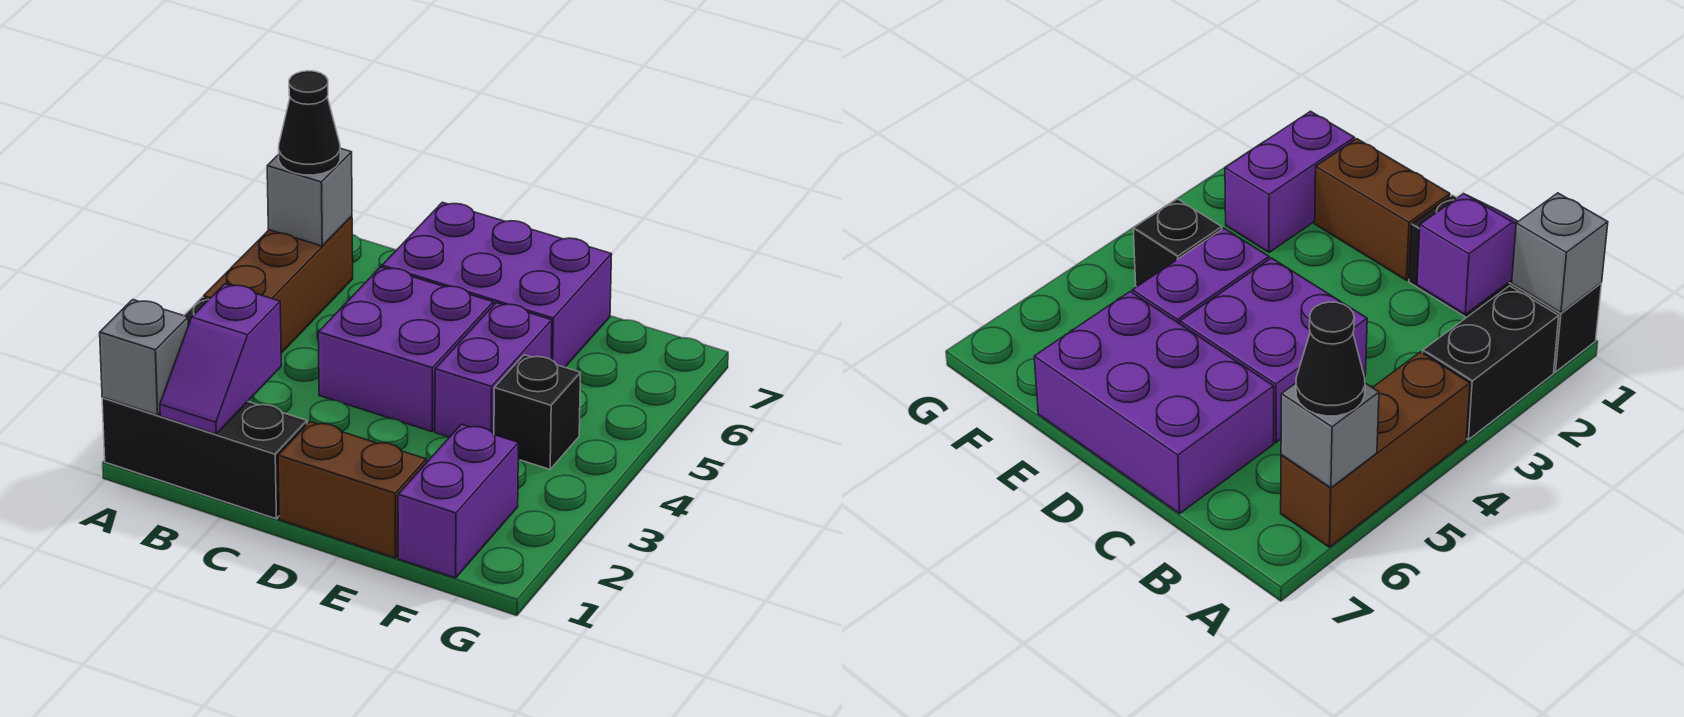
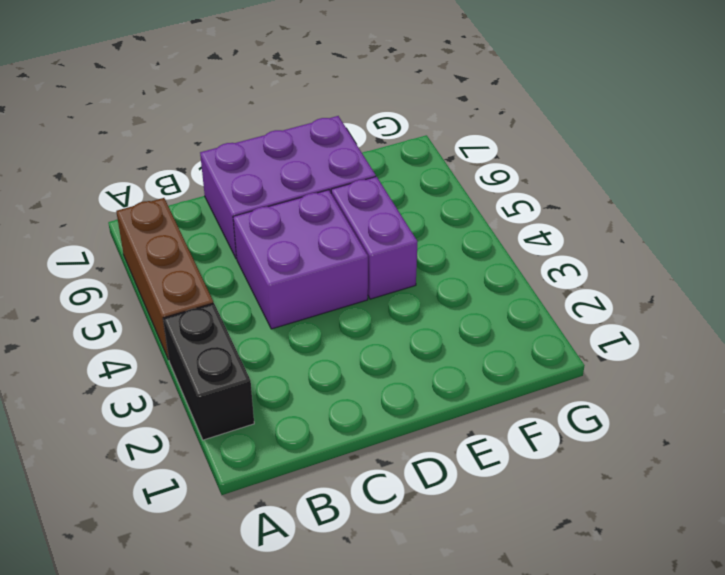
none -> black brick A1:C1 level 1
none -> brown brick D1:E1 level 1
none -> purple brick F1:F2 level 1

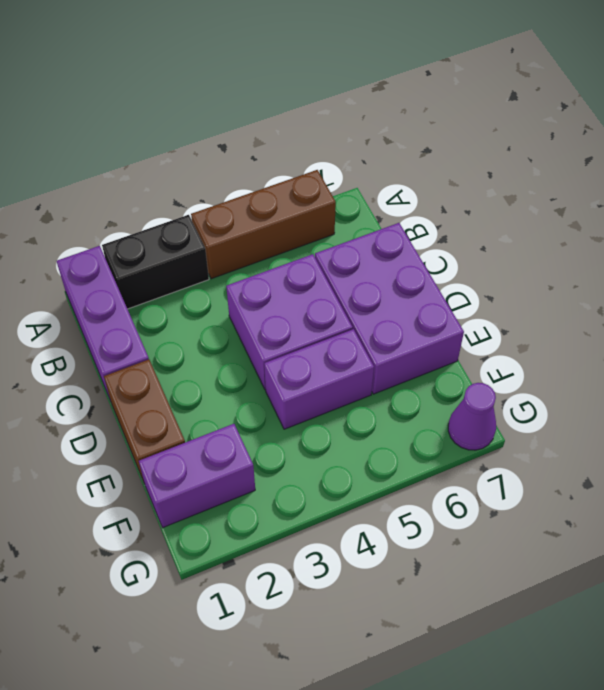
purple brick A1:C1 level 1 -> black brick A1:C1 level 1
purple cone G7 level 1 -> none
none -> black brick F4 level 1
none -> grey brick A1 level 2
none -> grey brick A6 level 2

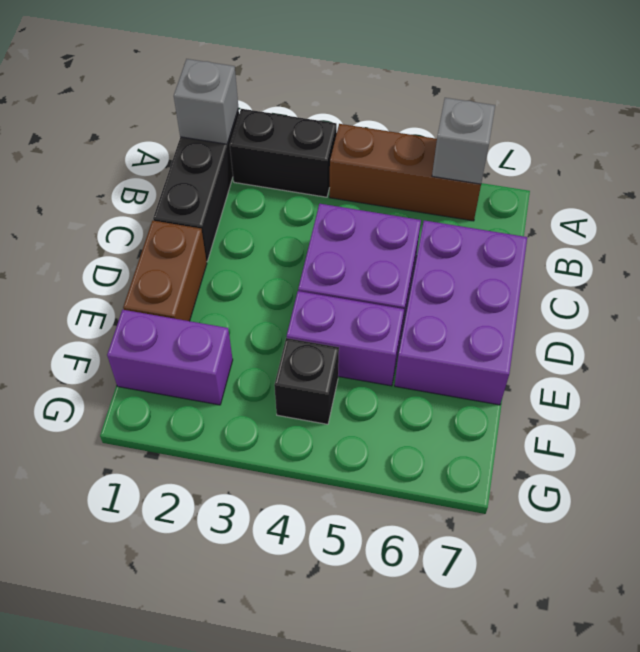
none -> purple slope B1:B2 level 2 top 2
none -> black cone A6 level 3

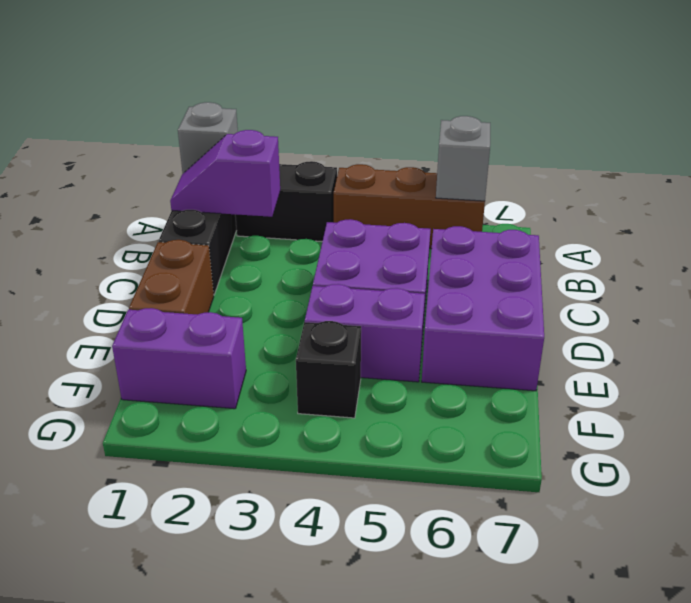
none -> black cone A6 level 3

